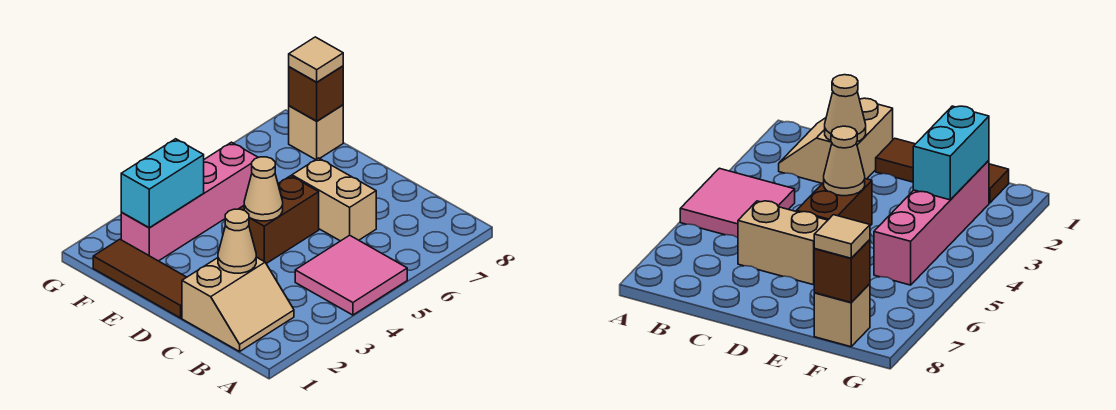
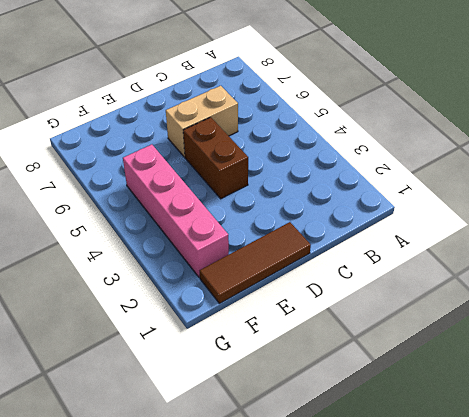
none -> pink tile A4:B5 level 1
none -> tan slope B1:C2 level 1 top C
none -> tan brick F8 level 1

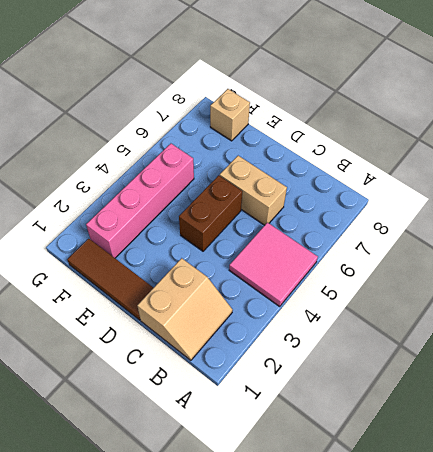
none -> tan cone C2 level 2
none -> tan cone D4 level 2
none -> cyan brick F2:F3 level 2

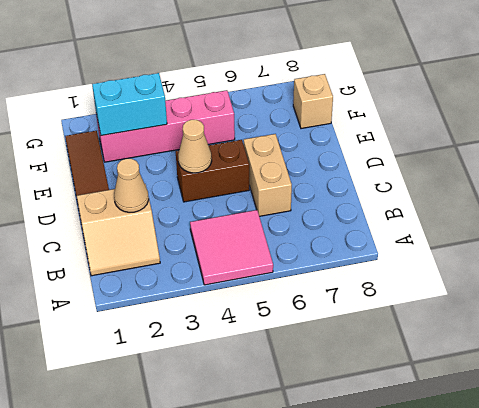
none -> brown brick F8 level 2
none -> tan tile F8 level 3

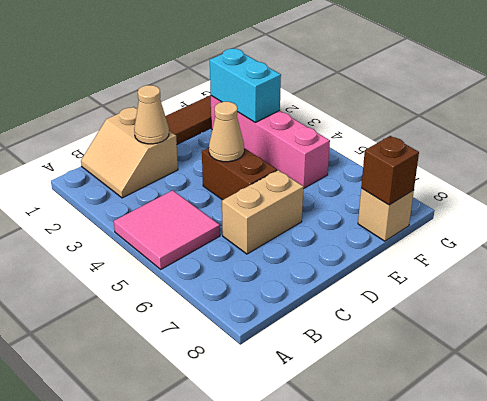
none -> tan tile F8 level 3

